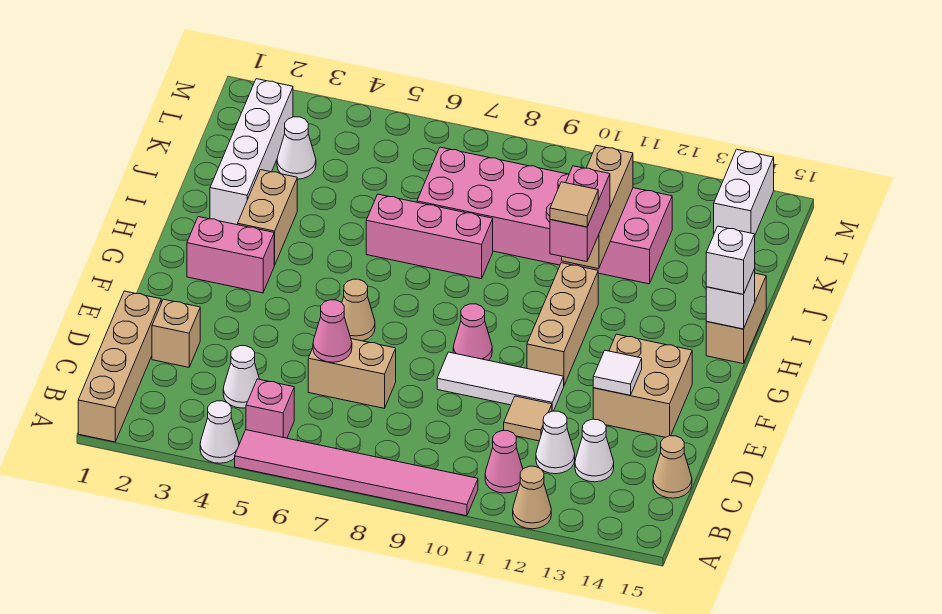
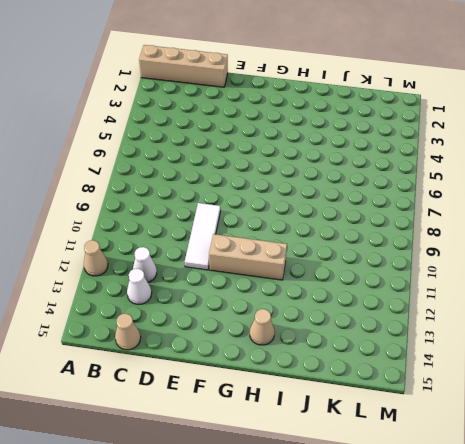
tan cone H14 level 1 -> tan cone F6 level 1
none -> white cone A4 level 1
none -> pink tile A5:A10 level 1
none -> pink brick B5 level 1
none -> pink cone B11 level 1

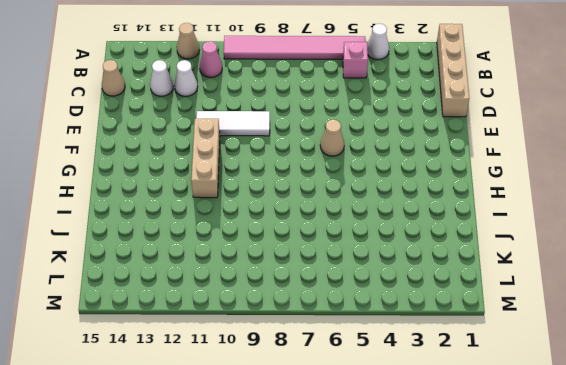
none -> white cone C4 level 1
none -> tan brick D2 level 1
none -> tan brick D6:D7 level 1
none -> tan tile D11 level 1

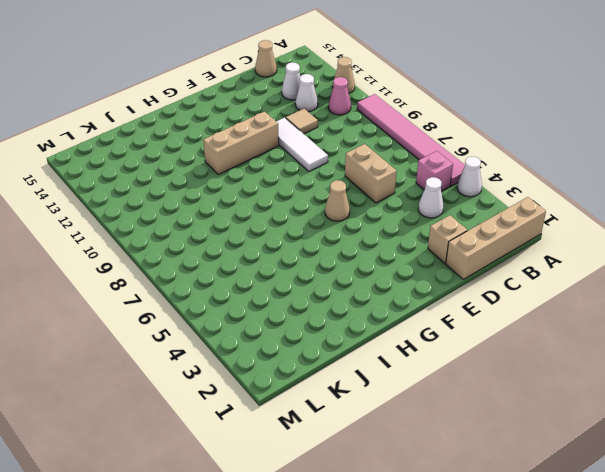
none -> tan brick E13:F14 level 1
none -> pink cone F9 level 1
none -> pink brick G2:G3 level 1
none -> tan brick H3:I3 level 1

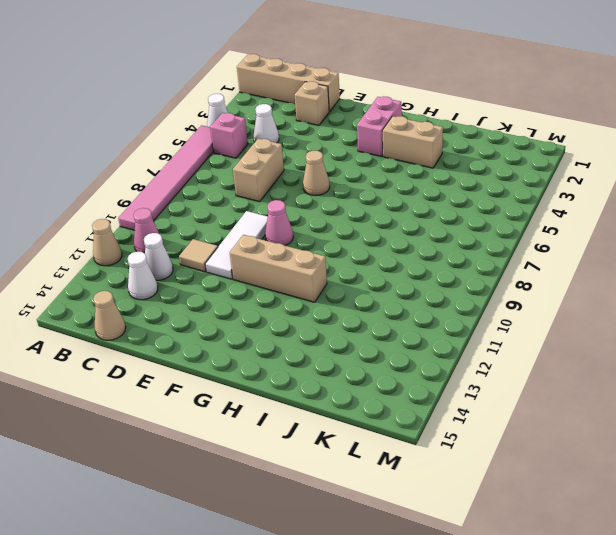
none -> tan brick E13:F14 level 1
none -> tan brick H15:I15 level 1
none -> white brick I2:L2 level 1
none -> pink brick I6:I8 level 1

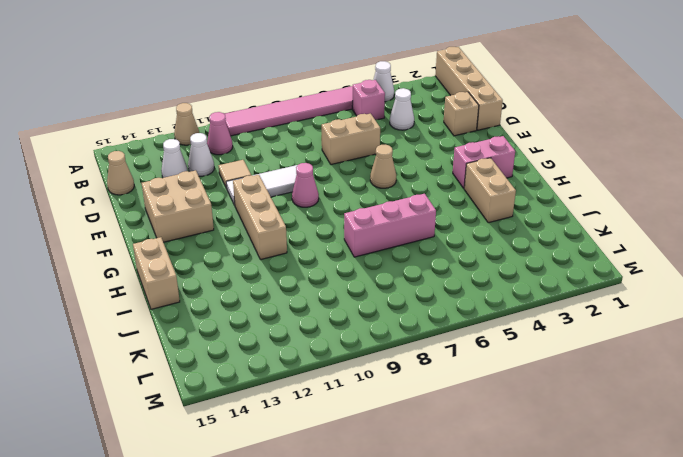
none -> white brick I2:L2 level 1
none -> pink brick J7:K12 level 1
none -> white cone K3 level 1
none -> white brick L14:M14 level 1

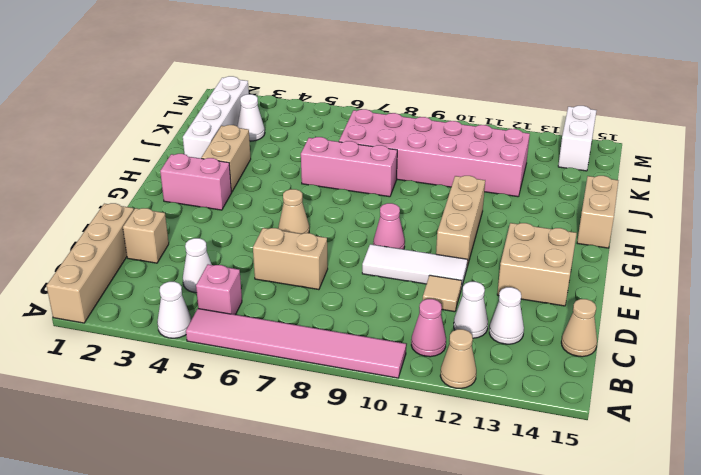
none -> pink cone D6 level 2
none -> white tile E13 level 2
none -> white brick H15 level 2
none -> tan brick I11:K11 level 2

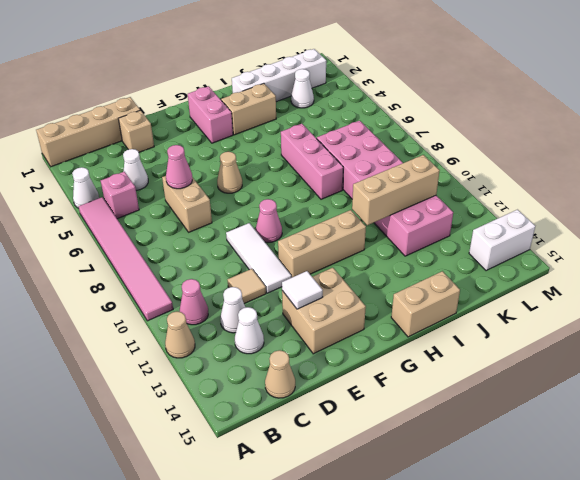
none -> white brick H15 level 2
none -> pink brick H11:I11 level 3
none -> white brick H15 level 3
none -> tan tile H11 level 4

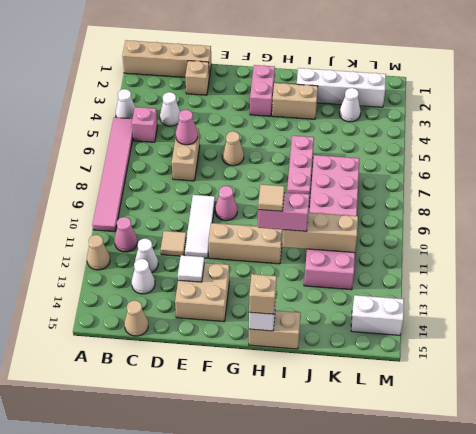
tan brick H15 level 3 -> white brick H15 level 3

